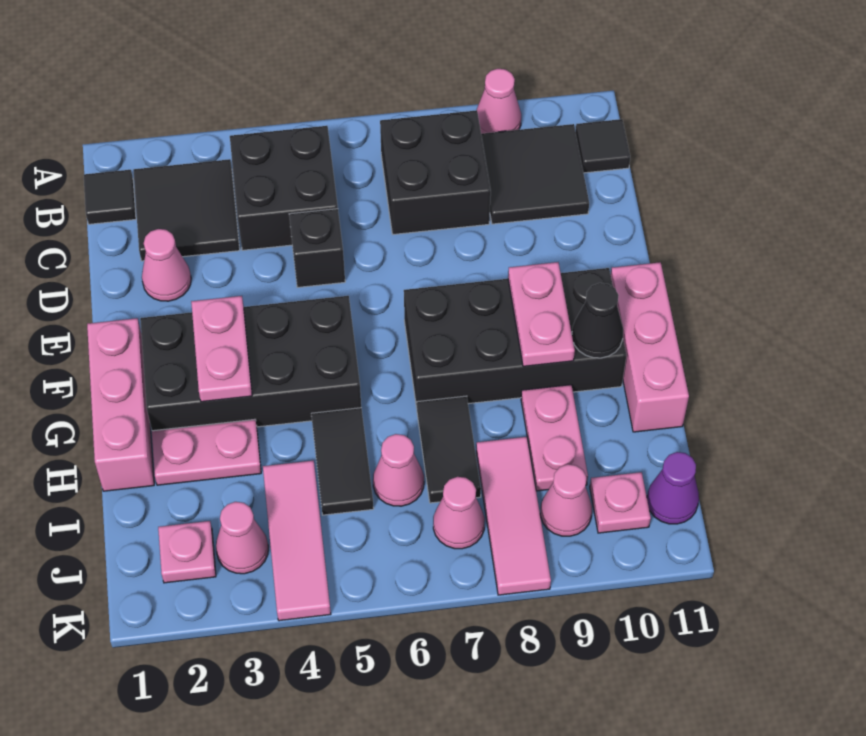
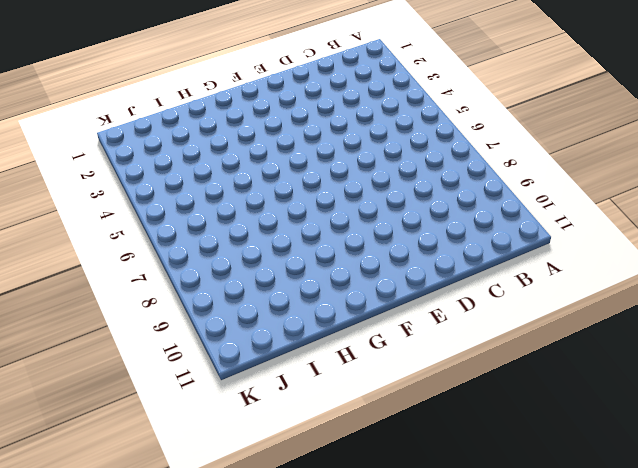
none -> pink cone A9 level 1
none -> black tile B1 level 1
none -> black tile B2:C3 level 1

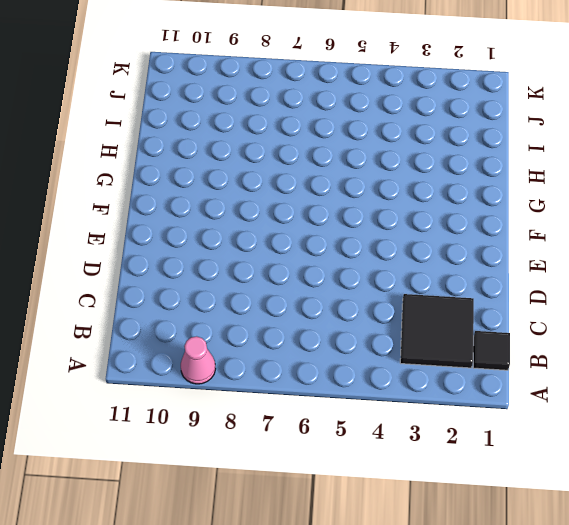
none -> black brick B4:C5 level 1
none -> black brick B7:C8 level 1
none -> black tile B9:C10 level 1

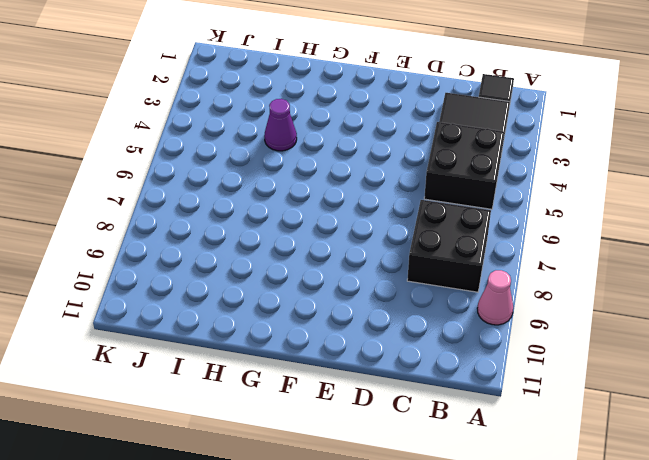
purple cone H4 level 1 -> purple cone J11 level 1
none -> black tile B9:C10 level 1
none -> black tile B11 level 1
none -> pink cone D2 level 1

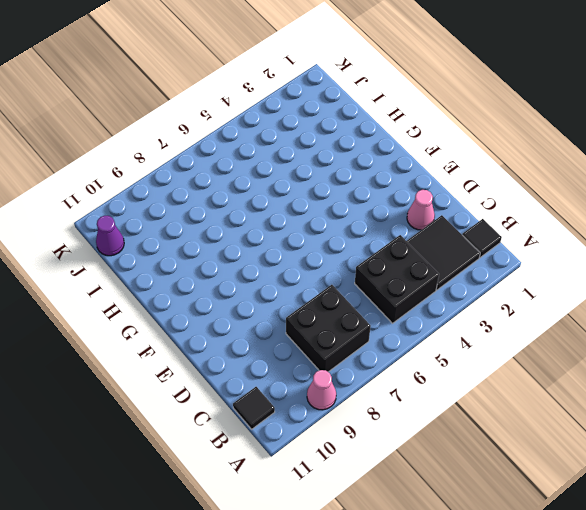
none -> black tile B9:C10 level 1
none -> black brick D5 level 1
none -> pink brick F1:H1 level 1

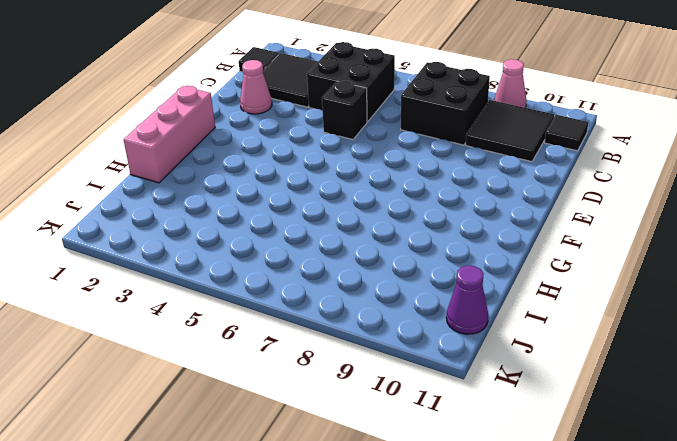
none -> black brick F2:G5 level 1
none -> black brick F7:G10 level 1
none -> pink brick F11:H11 level 1

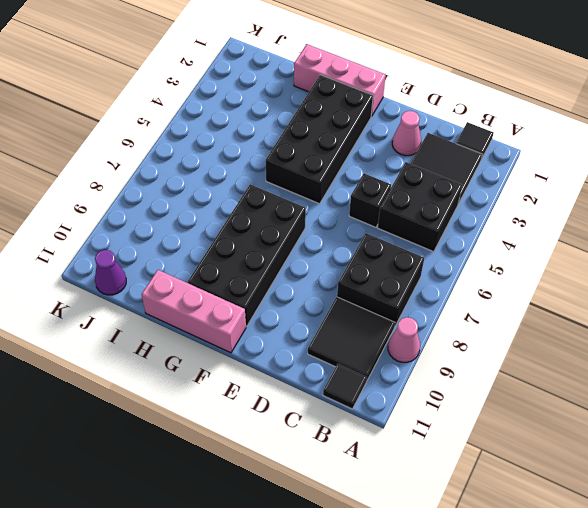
none -> pink plate H2:H3 level 1
none -> black tile H5:I5 level 1
none -> black tile H7:I7 level 1

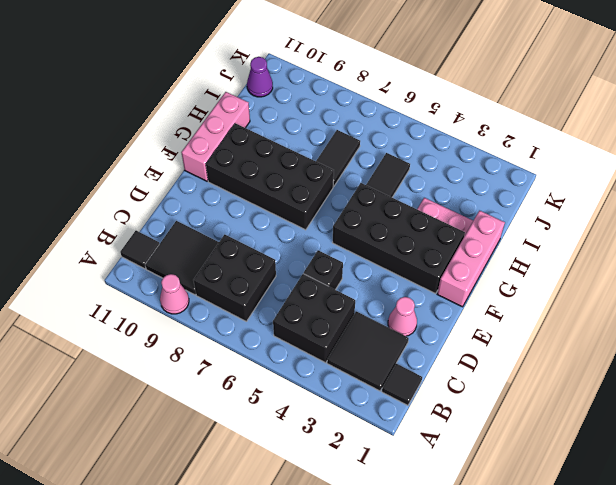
none -> pink plate H9:I9 level 1
none -> pink tile I4:K4 level 1
none -> pink cone I6 level 1

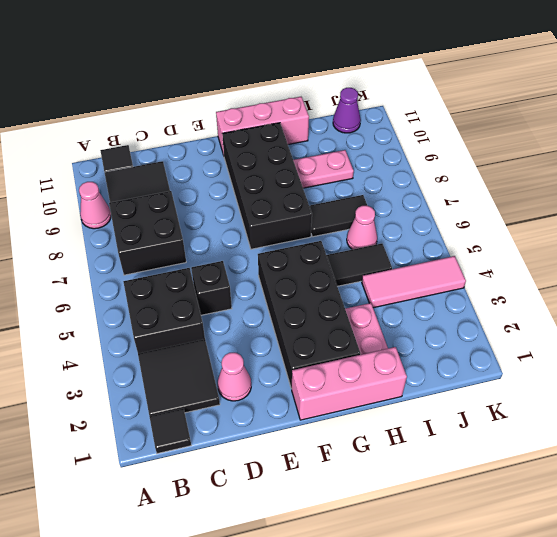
none -> pink tile I8:K8 level 1
none -> pink plate J2 level 1
none -> pink cone J3 level 1

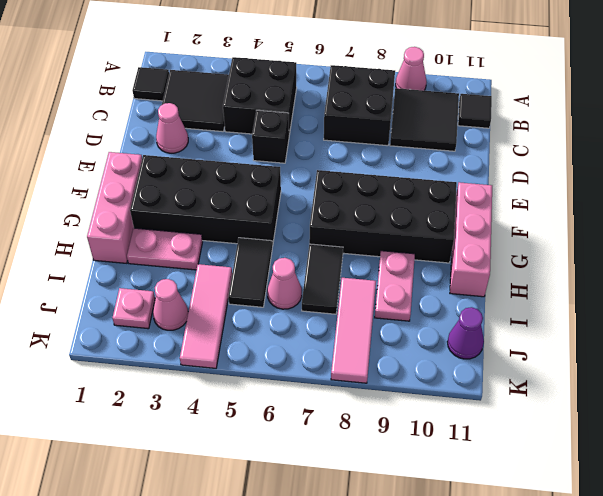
none -> pink cone J7 level 1
none -> pink cone J9 level 1
none -> pink plate J10 level 1

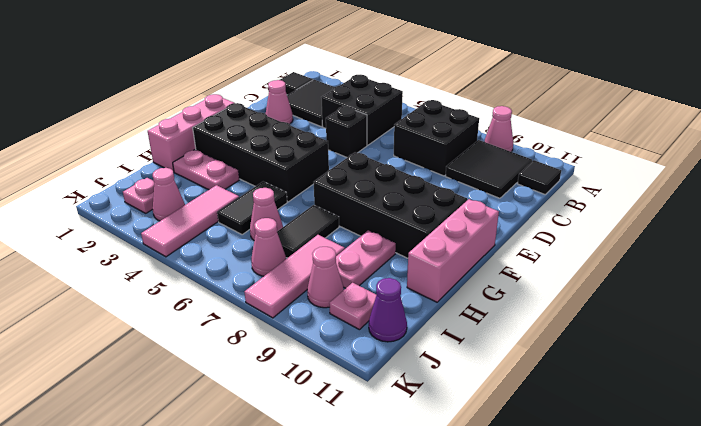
none -> pink plate F3:G3 level 2
none -> pink plate F9:G9 level 2
none -> black cone G10 level 2

